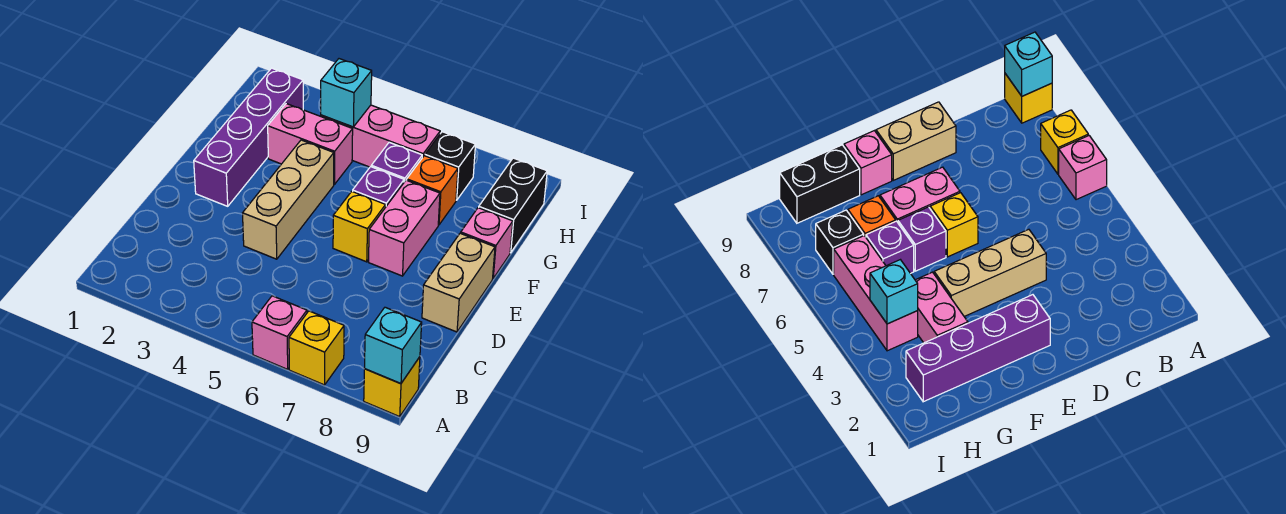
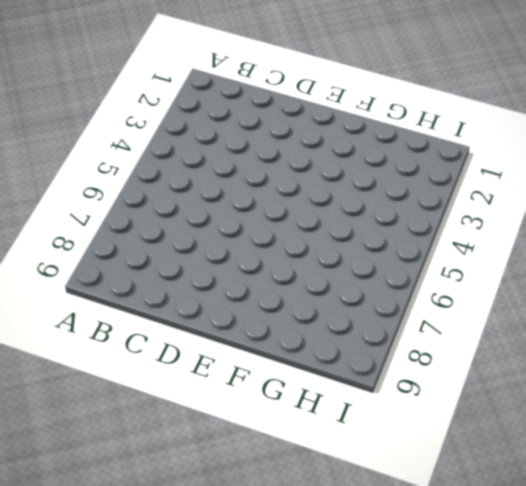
none -> pink brick A6 level 1
none -> yellow brick A7 level 1
none -> yellow brick A9 level 1

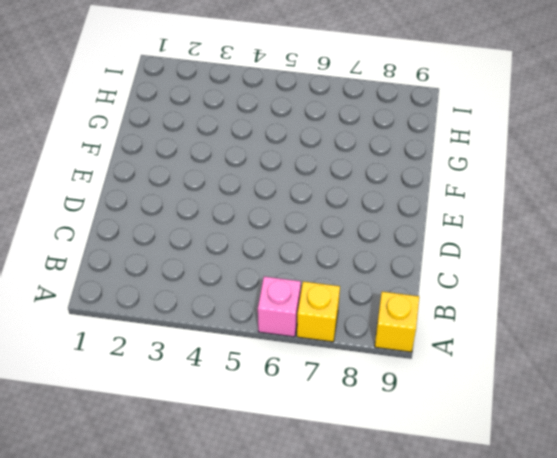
none -> tan brick D4:F4 level 1
none -> tan brick D9:E9 level 1
none -> purple brick E2:H2 level 1

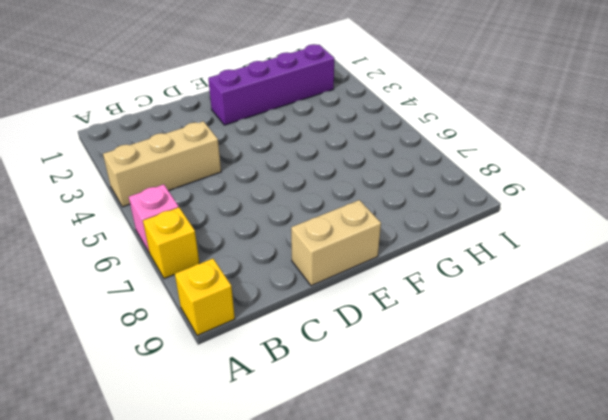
tan brick A4:C4 level 1 -> tan brick D4:F4 level 1
none -> yellow brick E6 level 1
none -> pink brick E7:F7 level 1
none -> purple brick F6 level 1

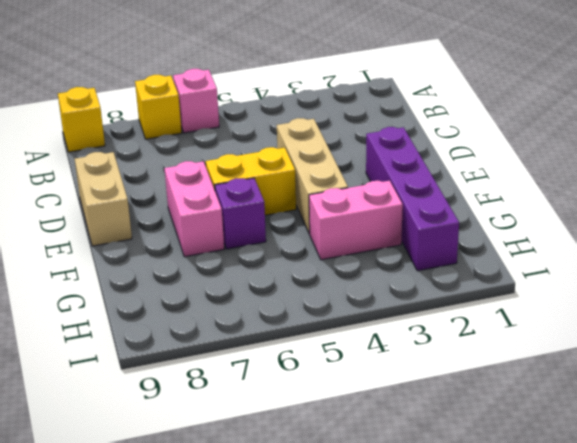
yellow brick E5:E6 level 1 -> yellow brick E6 level 1
none -> pink brick F9 level 1
none -> purple brick G6 level 1
none -> orange brick G7 level 1

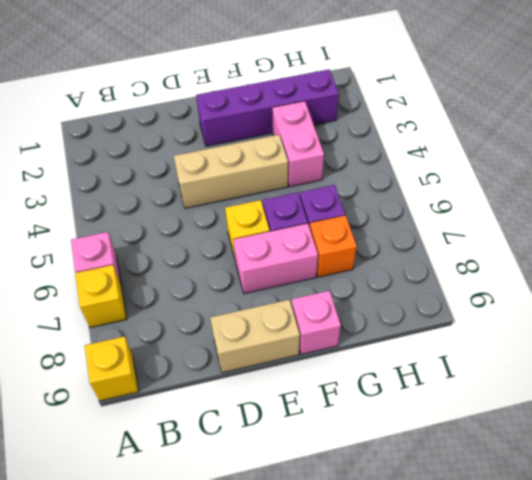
none -> black brick G9:H9 level 1
none -> pink brick H4:H6 level 1
none -> black brick H7 level 1

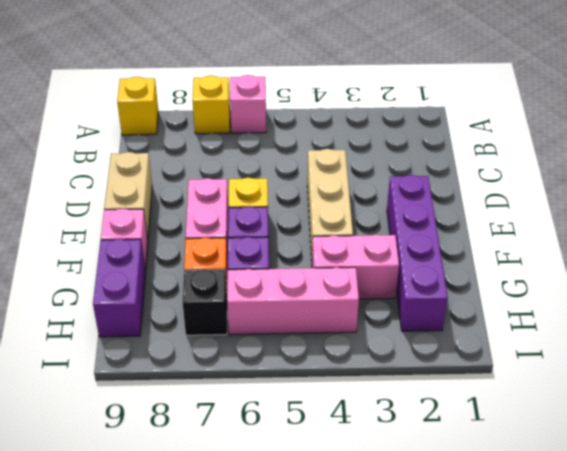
purple brick G9:H9 level 1 -> black brick G9:H9 level 1
none -> cyan brick A9 level 2
none -> cyan brick H4 level 2

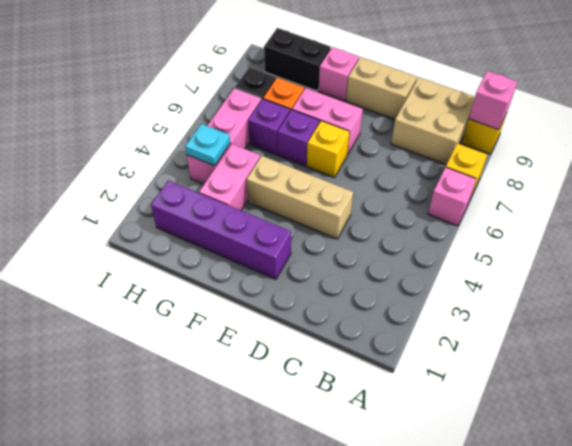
pink brick A9 level 2 -> cyan brick A9 level 2
tan brick B8:C9 level 1 -> none
cyan plate H4 level 2 -> cyan brick H4 level 2

